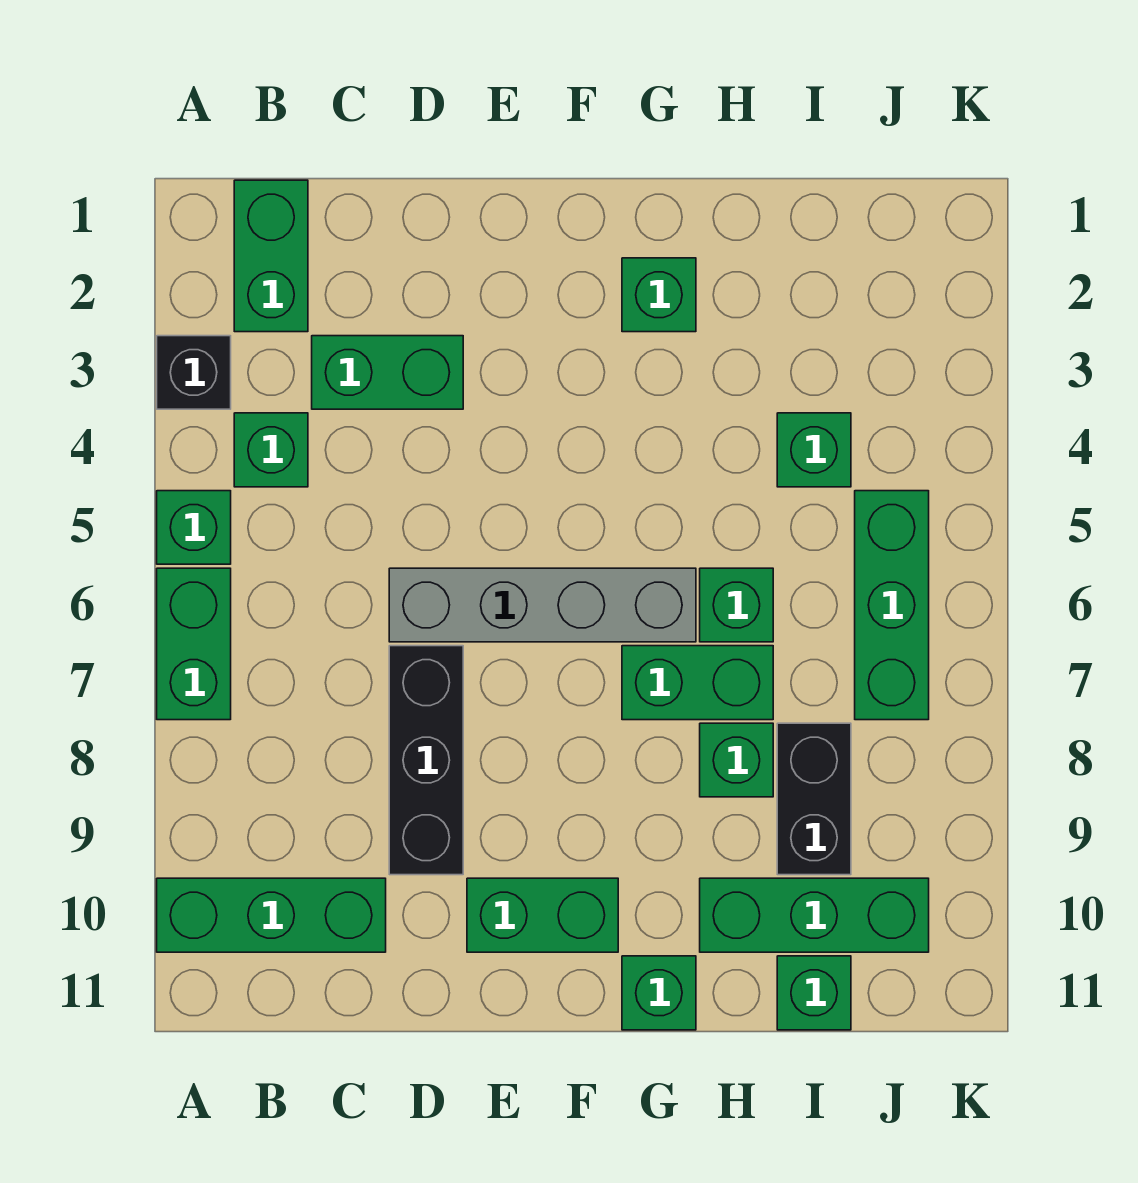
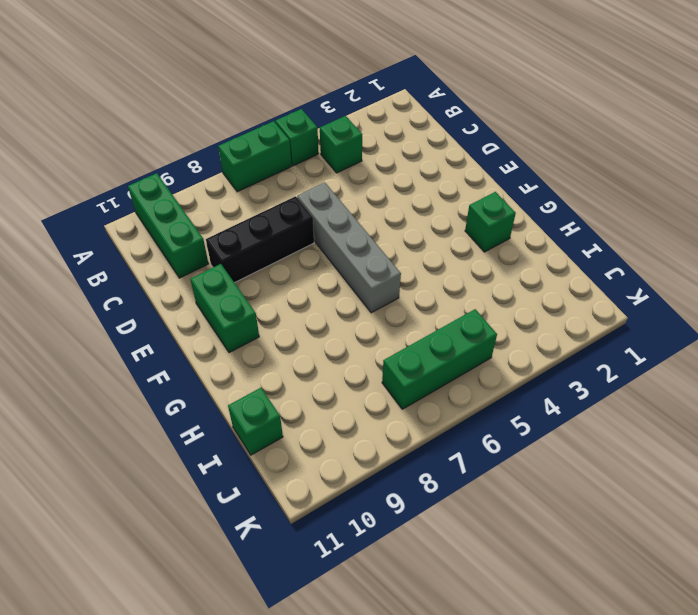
none -> black brick A3 level 1
none -> green brick B1:B2 level 1
none -> green brick C3:D3 level 1

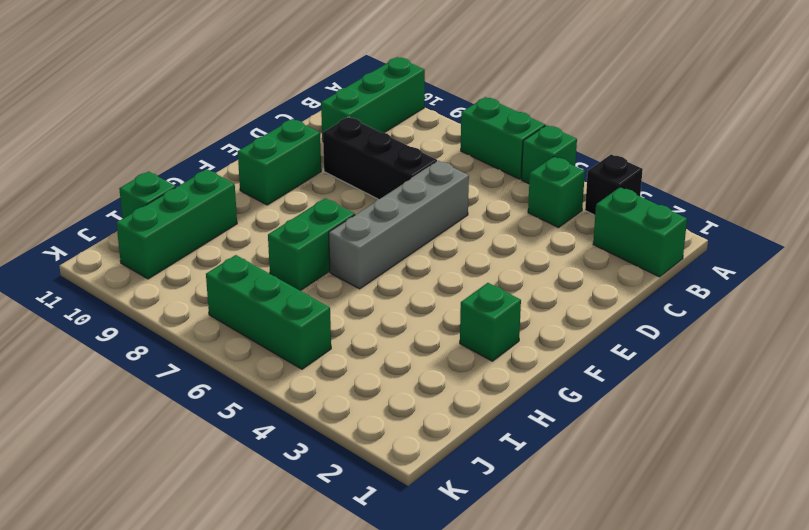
none -> green brick C3:D3 level 1
none -> green brick G11 level 1
none -> green brick H6 level 1

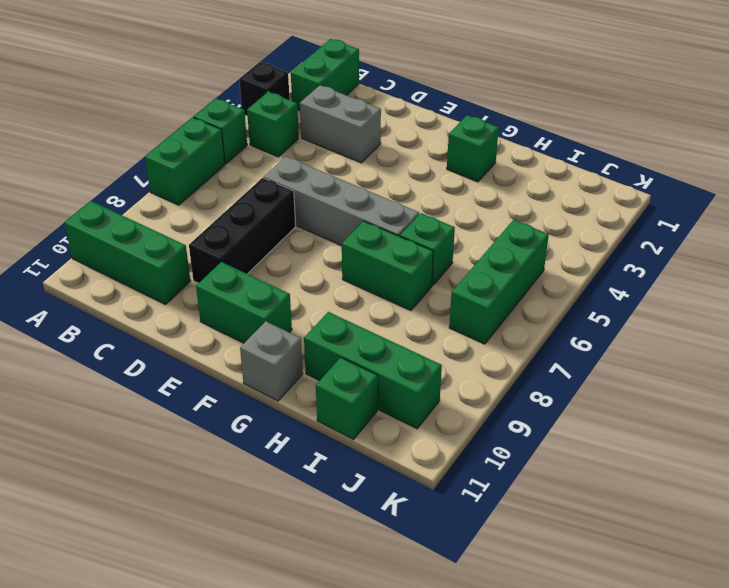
grey brick C3:D3 level 1 -> green brick C3:D3 level 1
grey brick G11 level 1 -> green brick G11 level 1
none -> green brick H8 level 1
none -> green brick I4 level 1
none -> black brick I8:I9 level 1

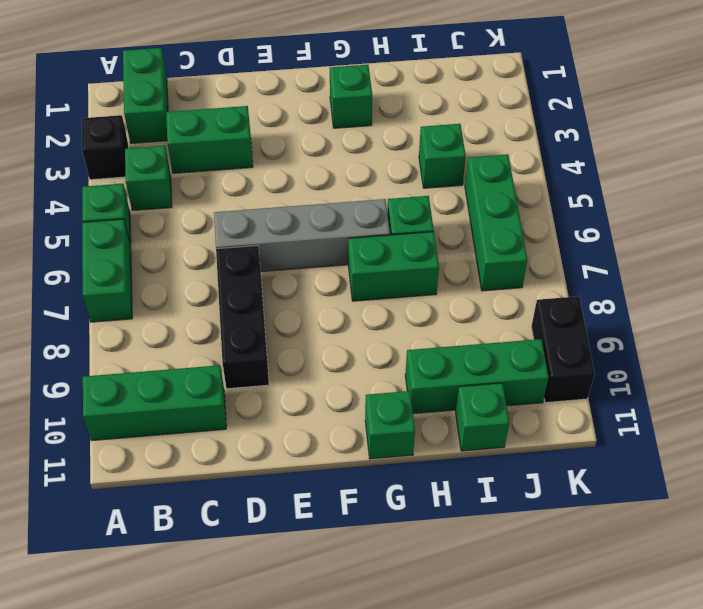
black brick K9:K10 level 1 -> black brick I8:I9 level 1
none -> green brick E10:F10 level 1
none -> green brick H8 level 1

